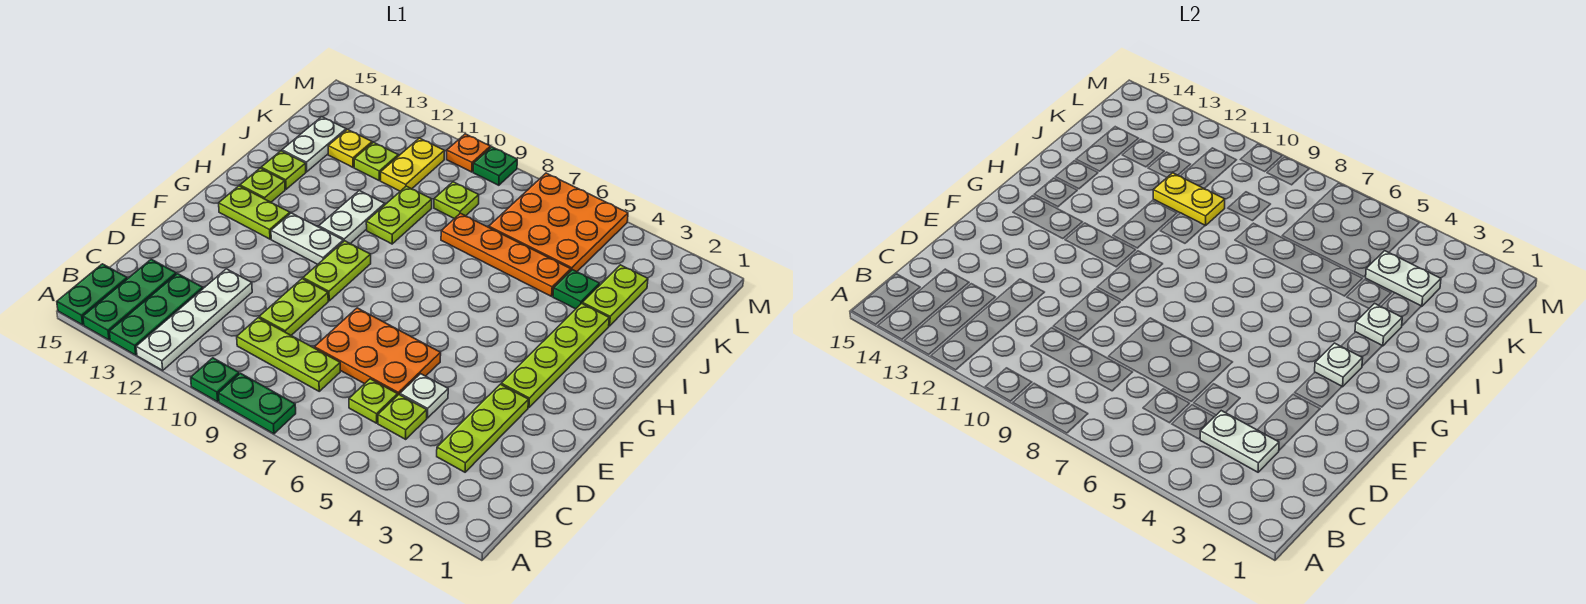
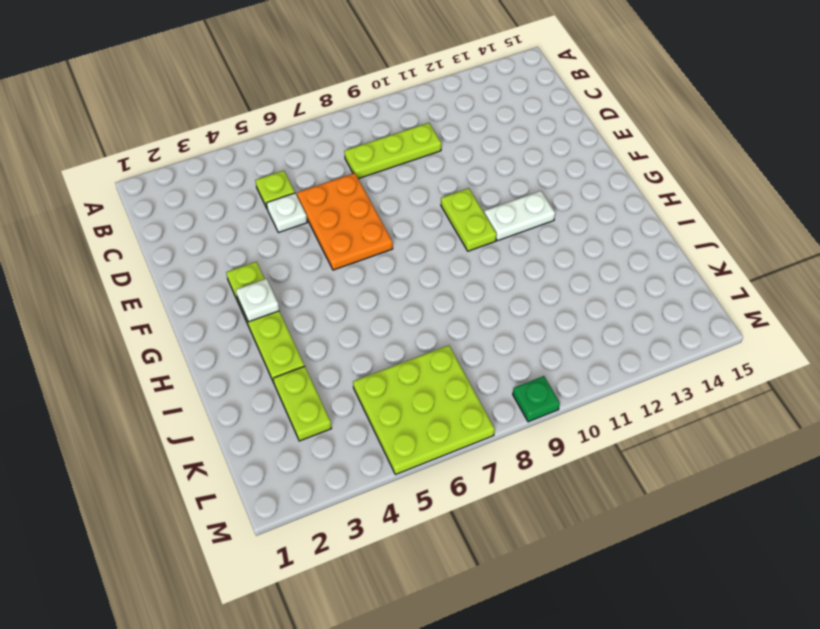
orange plate D6:F7 level 1 -> orange plate D6:E8 level 1
lime plate K5:M7 level 1 -> orange plate K5:M7 level 1
none -> green plate A8:A9 level 1
none -> green plate A10 level 1
none -> white plate A12:D12 level 1
none -> green plate A13:C13 level 1

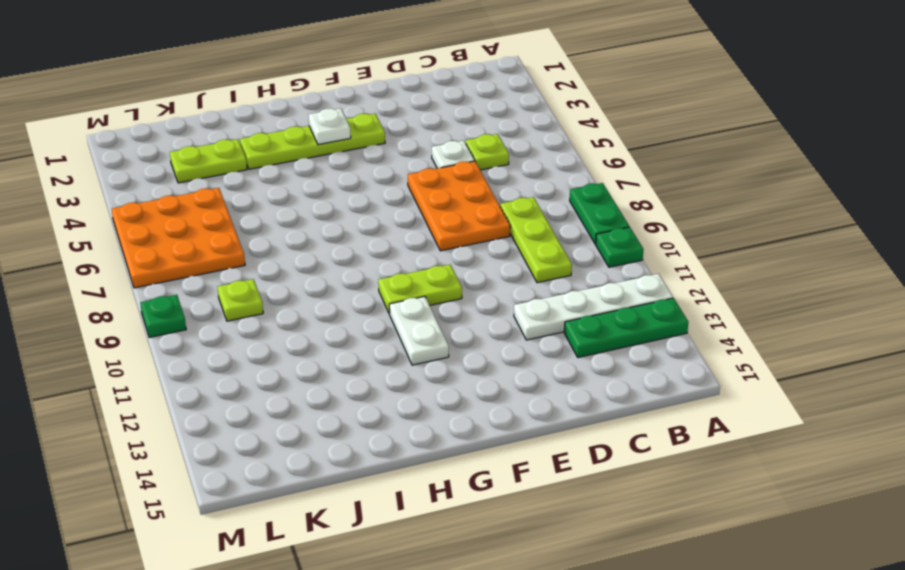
none -> green plate A14:C14 level 1
none -> green plate A15:B15 level 1
none -> lime plate C3:E3 level 1
none -> lime plate C6 level 1

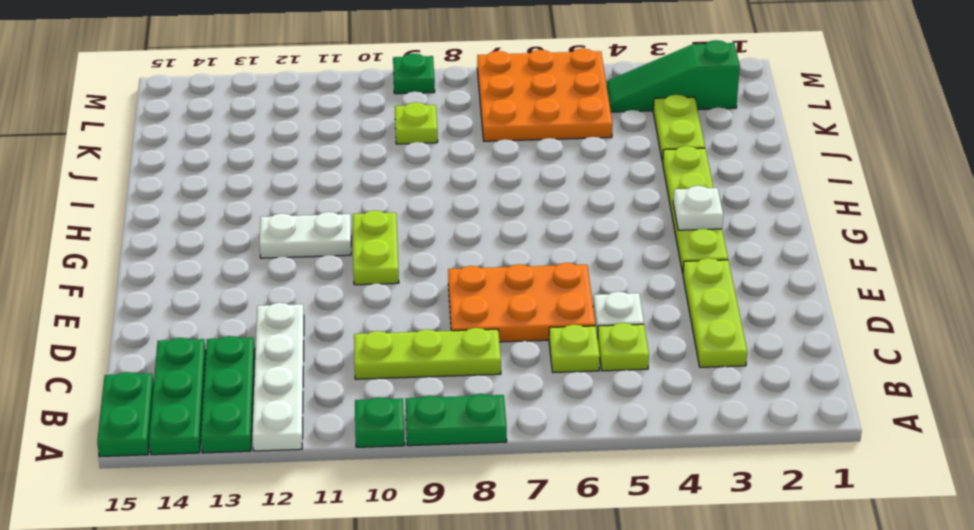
green slope L2:L4 level 1 top 2 -> none
none -> lime plate D10:E10 level 1
none -> lime plate G13:G14 level 1
none -> white plate H11:I11 level 1
none -> lime plate H14 level 1

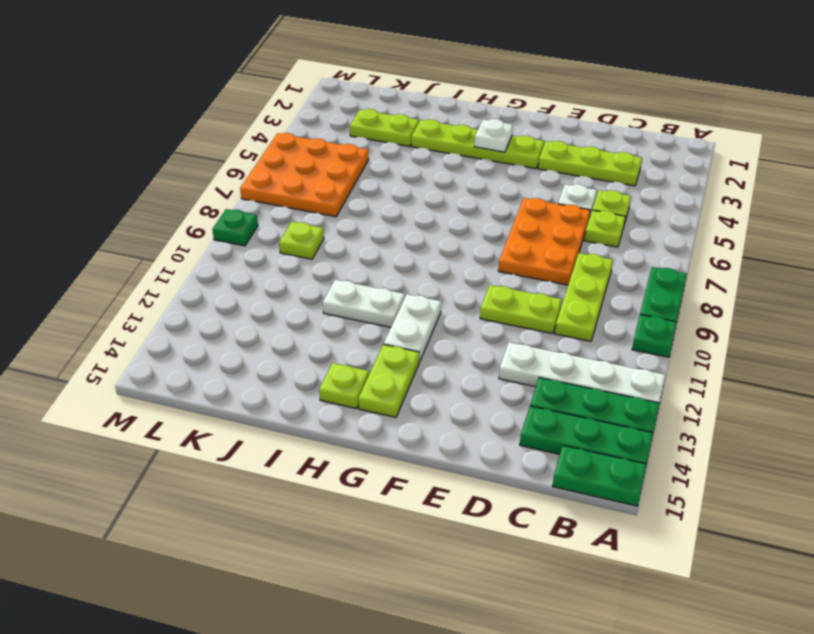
none -> lime plate F10:G10 level 1
none -> lime plate I10:J10 level 1
none -> lime plate I14 level 1
none -> green plate J4 level 1

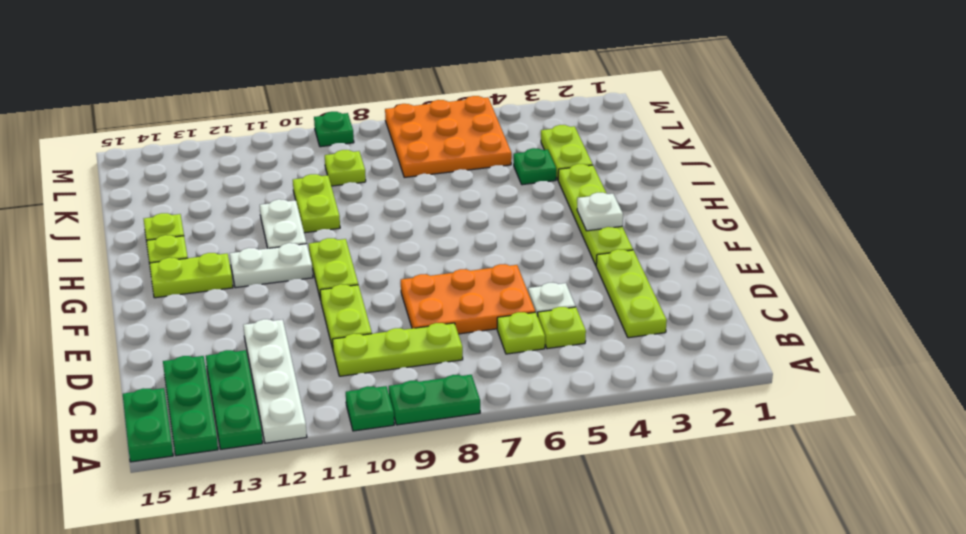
none -> orange plate J5:J8 level 1
none -> white plate J14:K14 level 1
none -> yellow plate K11:L11 level 1
none -> lime plate K12 level 1

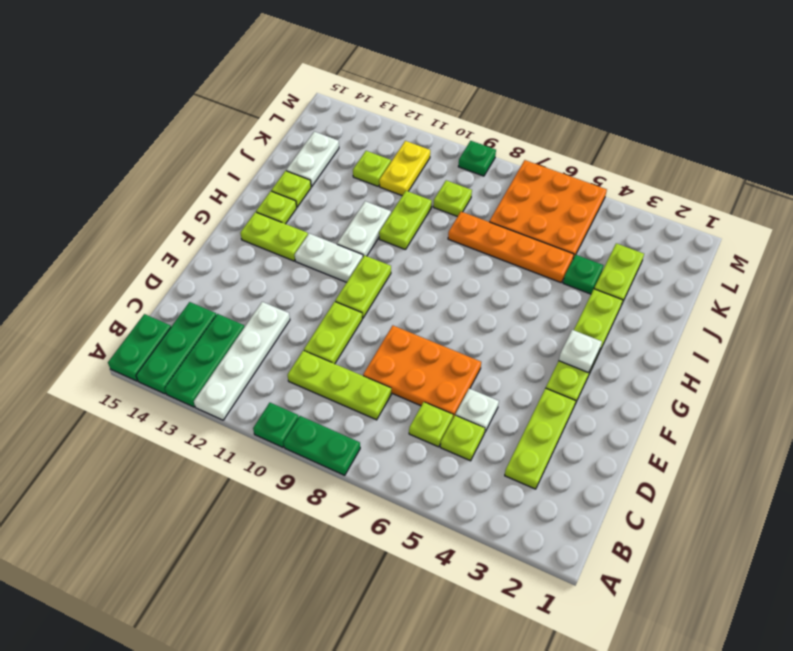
none -> yellow plate K13 level 1
none -> orange plate M10 level 1
none -> white plate C3:C4 level 2
none -> white plate I3 level 2

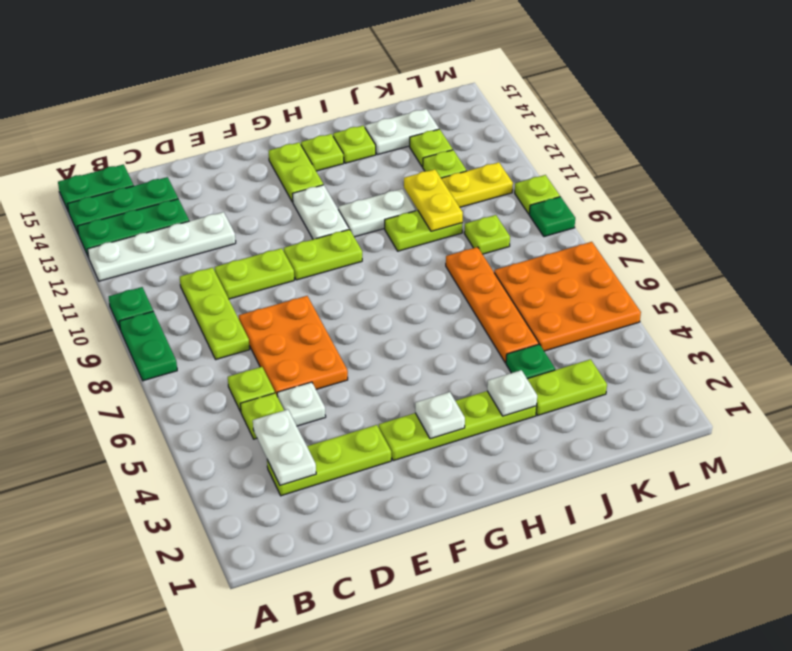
lime plate K13 level 1 -> yellow plate K13 level 1
lime plate M10 level 1 -> orange plate M10 level 1
none -> white plate K3:K4 level 2

